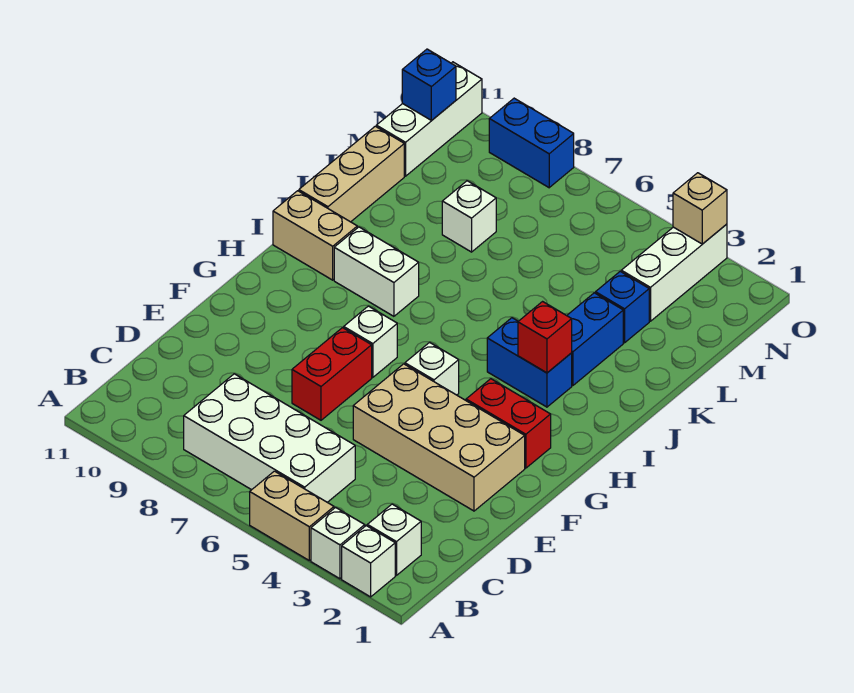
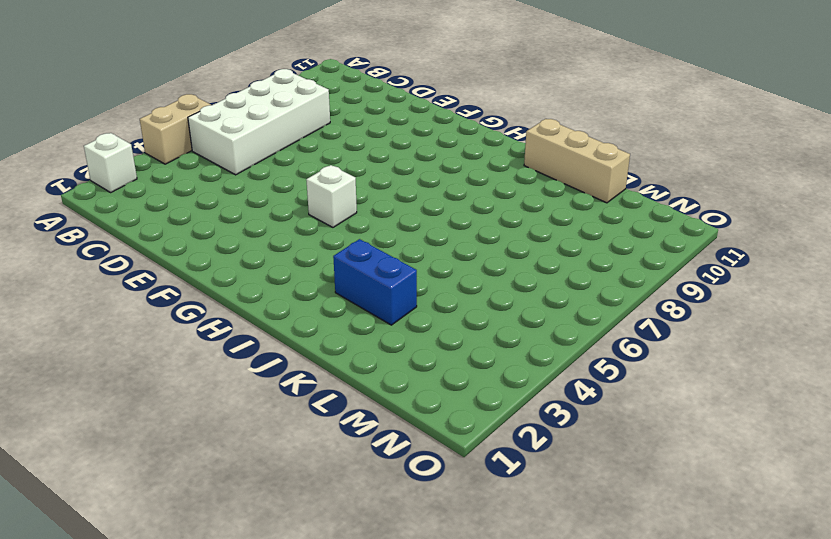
none -> white brick A3 level 1
none -> white brick B2 level 1
none -> tan brick E2:F5 level 1

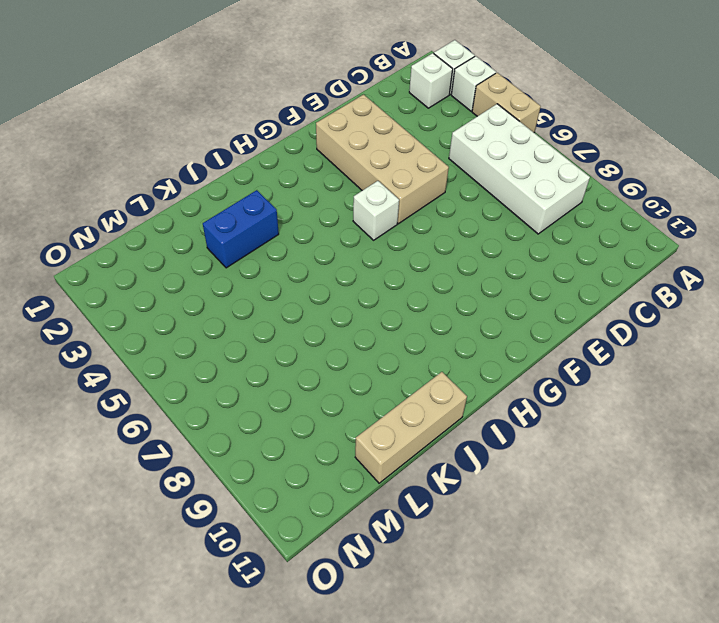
none -> red brick E7:F7 level 1
none -> red brick G2:G3 level 1
none -> white brick G7 level 1

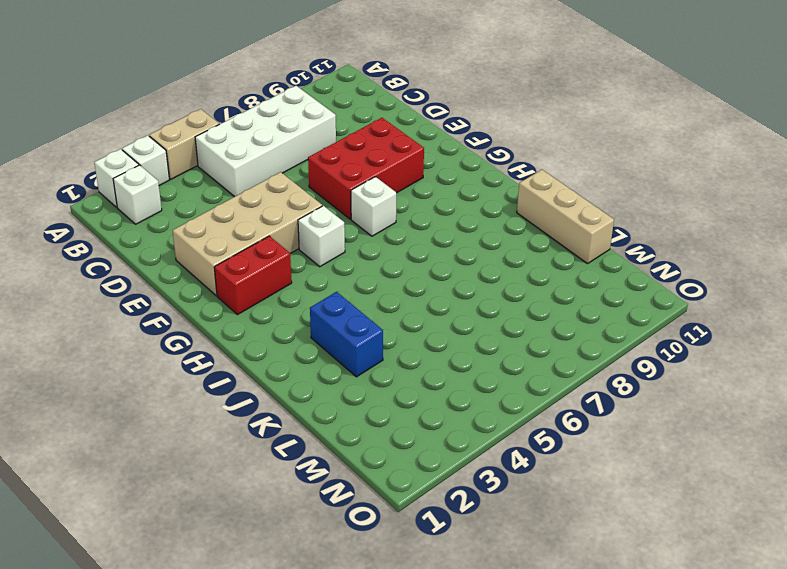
red brick E7:F9 level 1 -> red brick E7:F7 level 1
none -> blue brick I3:I4 level 1
none -> white brick I8:I9 level 1
none -> tan brick I10:I11 level 1

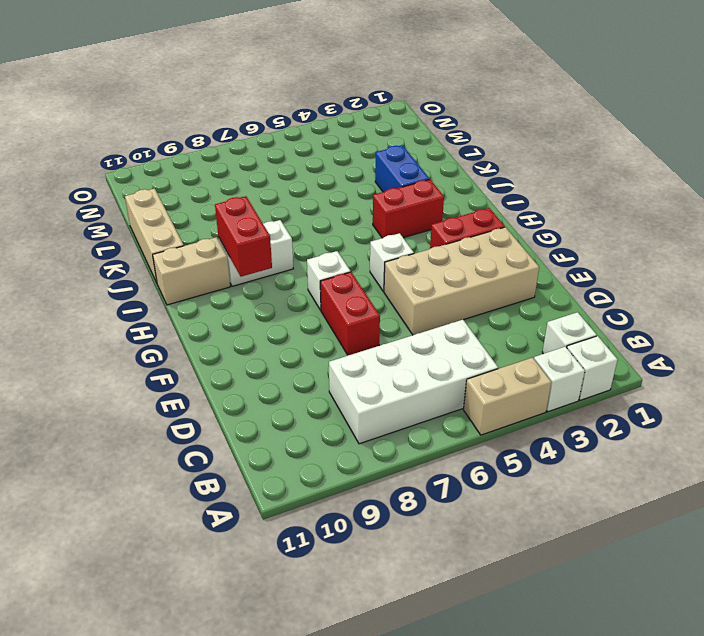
red brick H9:I9 level 2 -> none
red brick I3:I4 level 1 -> blue brick I3:I4 level 1
none -> blue brick L3 level 1
none -> white brick L8 level 1
none -> white brick M3:O3 level 1

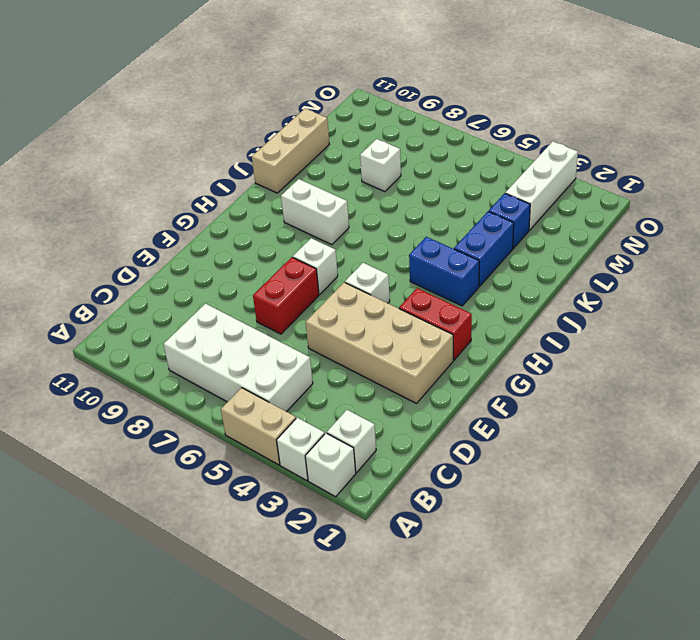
none -> tan brick I10:I11 level 1
none -> white brick M11:O11 level 1
none -> blue brick O8:O9 level 1

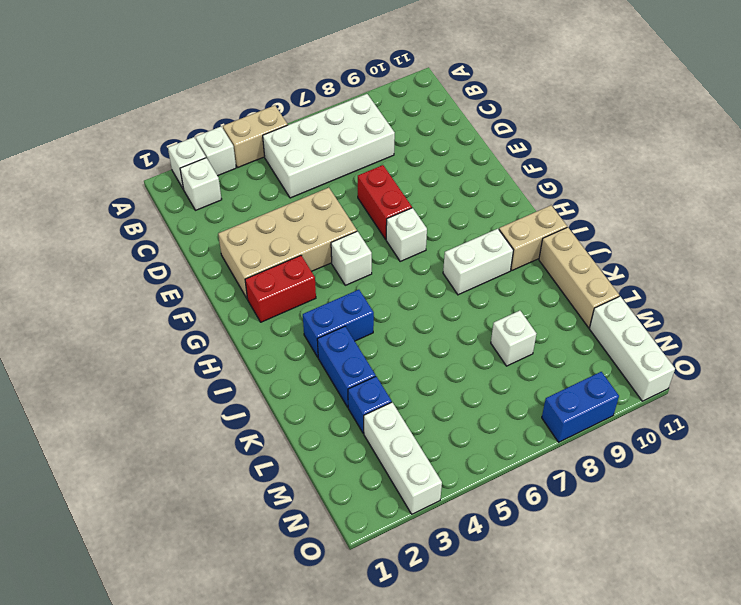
none -> red brick I3 level 2
none -> blue brick N11 level 2
none -> tan brick O3 level 2

